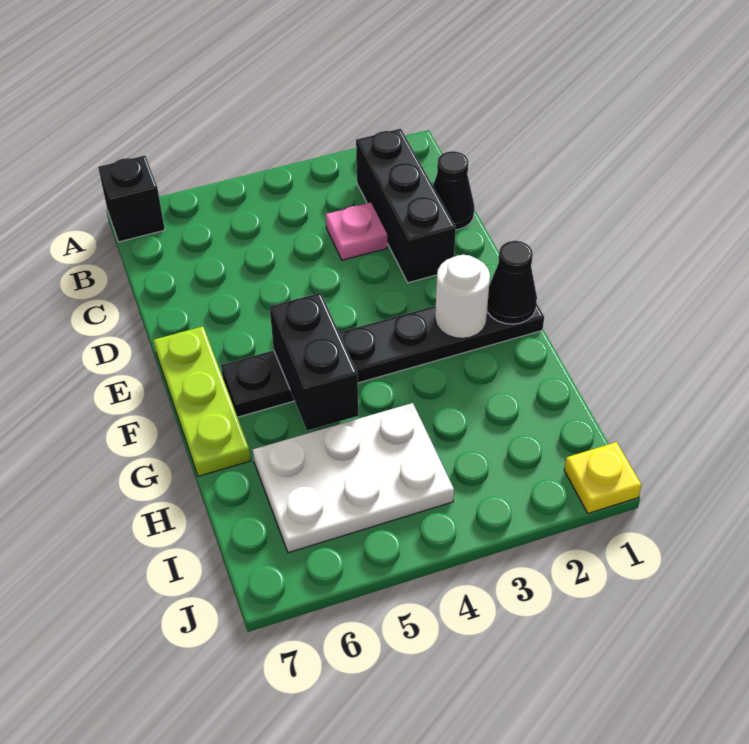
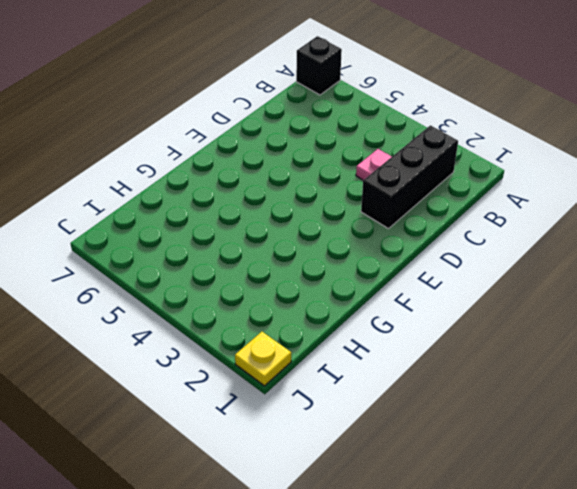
none -> black cone C1 level 1
none -> lime plate E7:G7 level 1

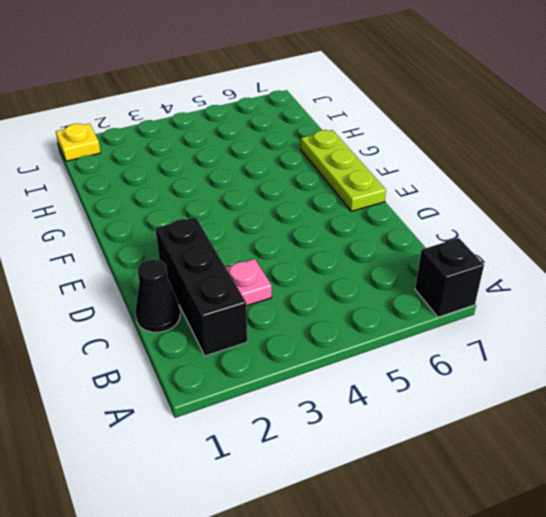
none -> black plate F1:F6 level 1
none -> white plate H4:I6 level 1

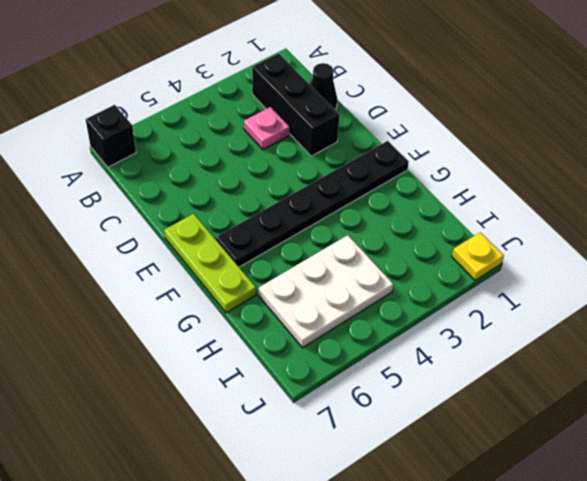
none -> black cone F1 level 2
none -> white round brick F2 level 2

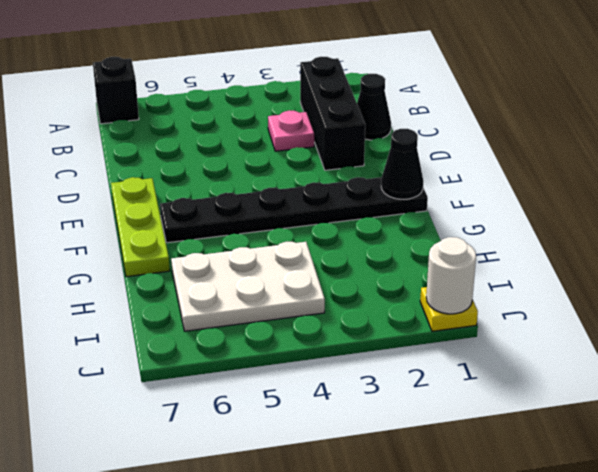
white round brick J1 level 2 -> white round brick F2 level 2
none -> black brick F5:G5 level 2

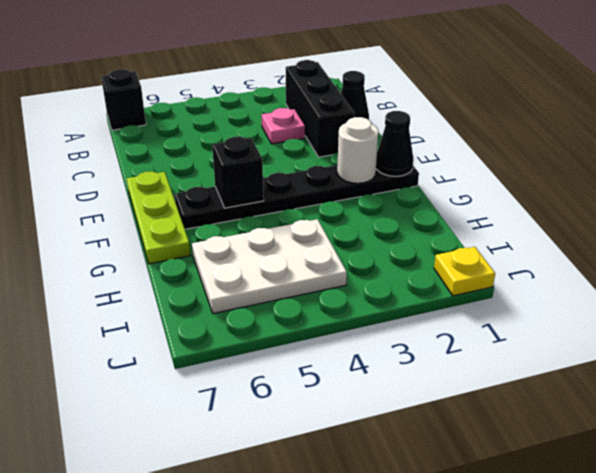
black brick F5 level 2 -> black brick F5:G5 level 2

